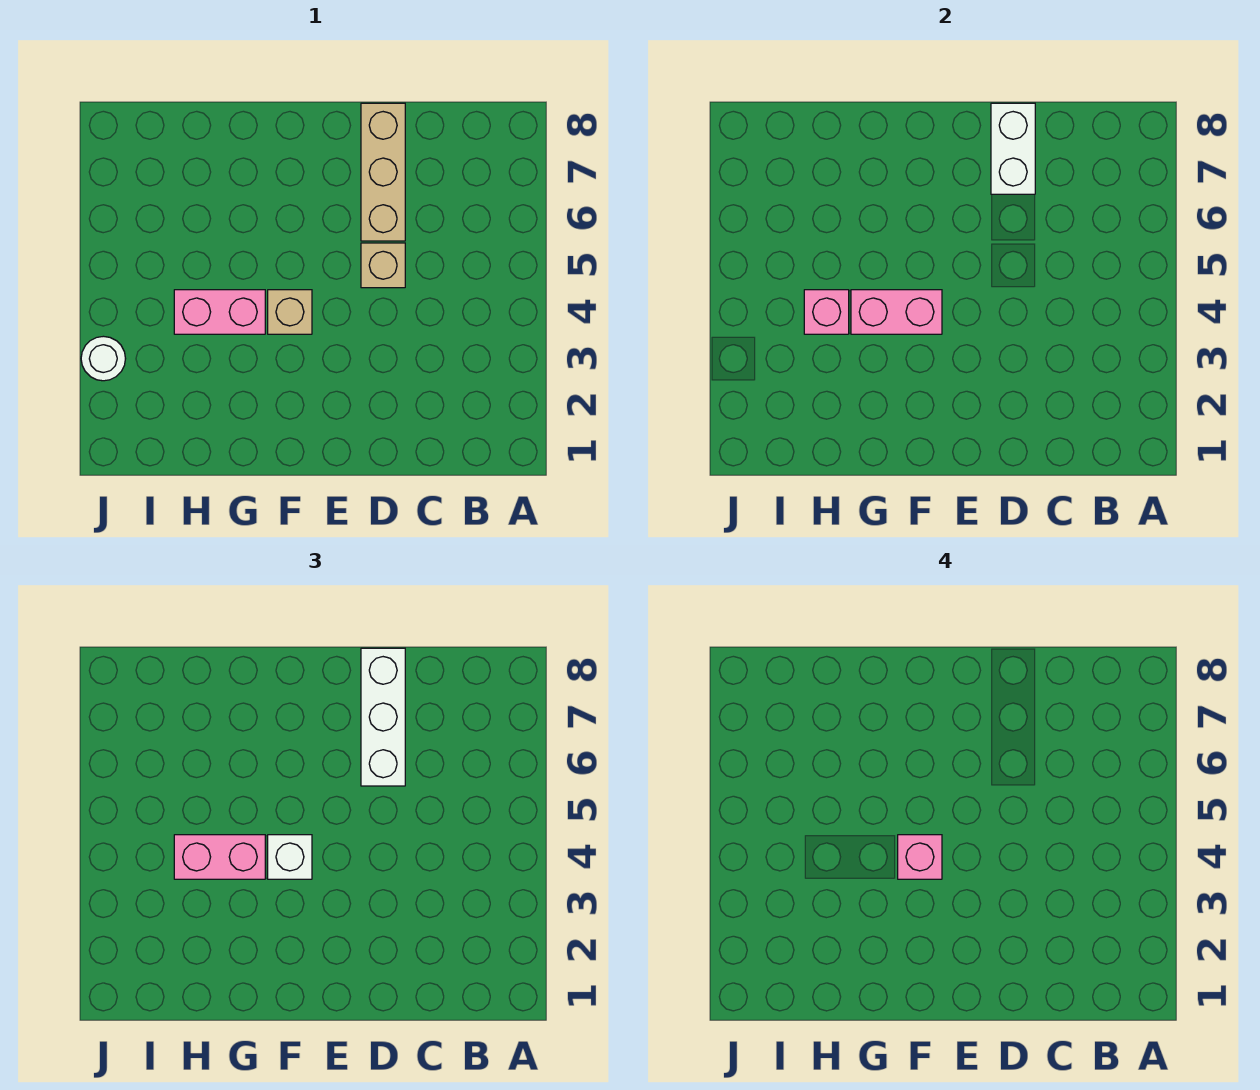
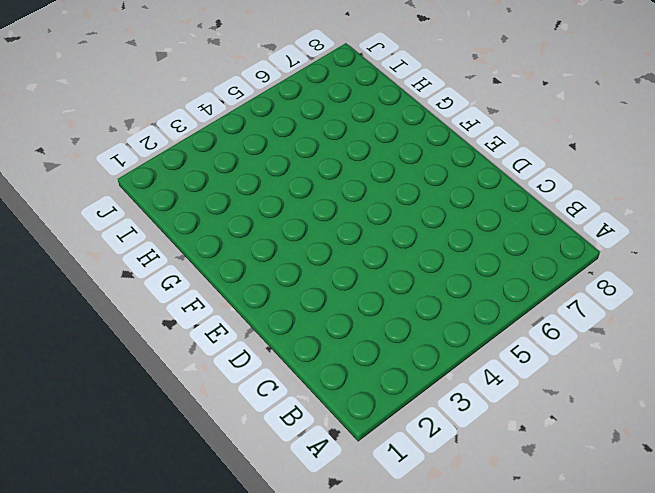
none -> tan brick D5 level 1
none -> tan brick D6:D8 level 1
none -> tan brick F4 level 1

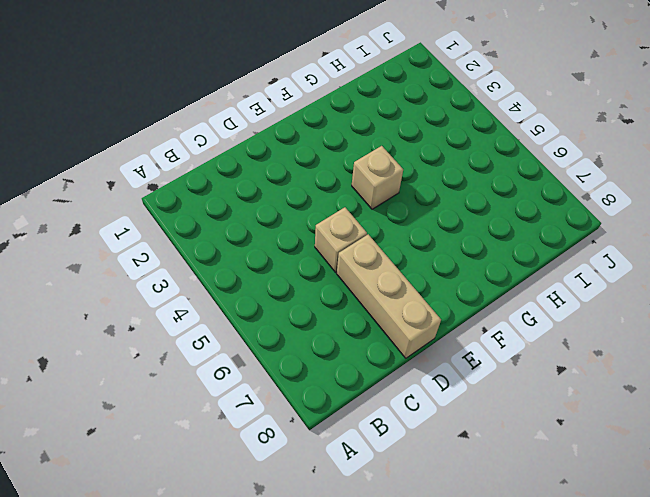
none -> pink brick G4:H4 level 1
none -> white round brick J3 level 1
none -> white brick D7:D8 level 2

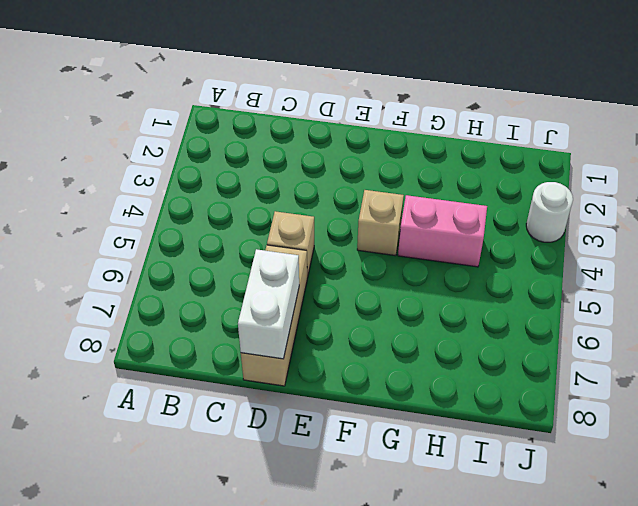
none -> pink brick F4:G4 level 2
none -> pink brick H4 level 2
none -> white brick D6:D8 level 3

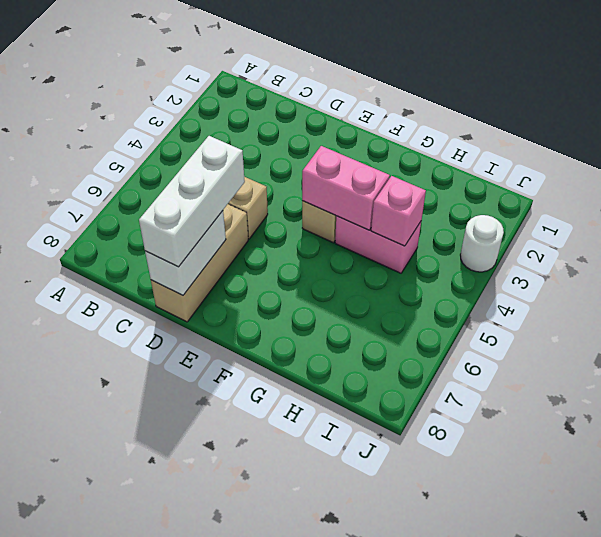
none -> white brick F4 level 3
none -> pink brick G4:H4 level 3
none -> pink brick F4 level 4

